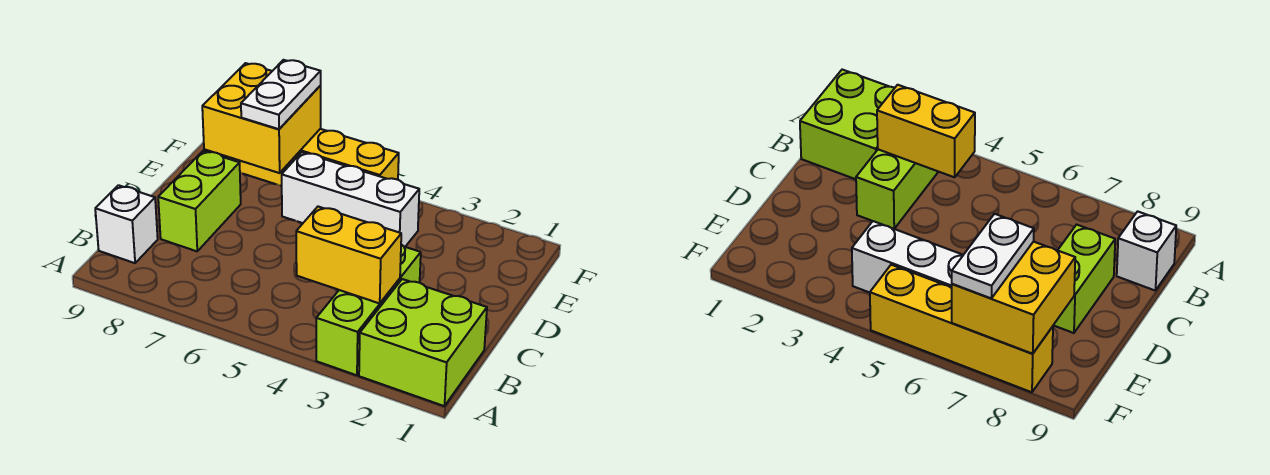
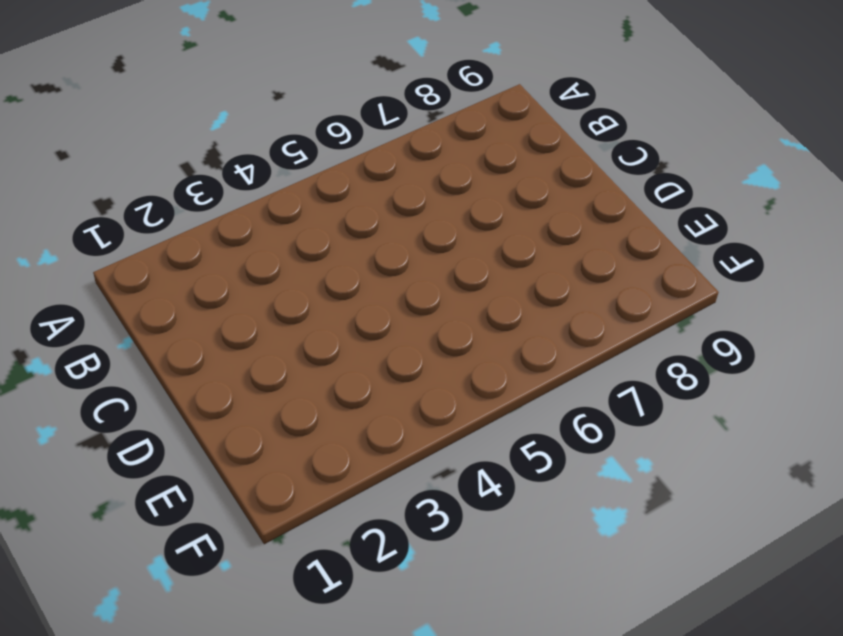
none -> lime brick A1:B2 level 1
none -> lime brick A3:C3 level 1

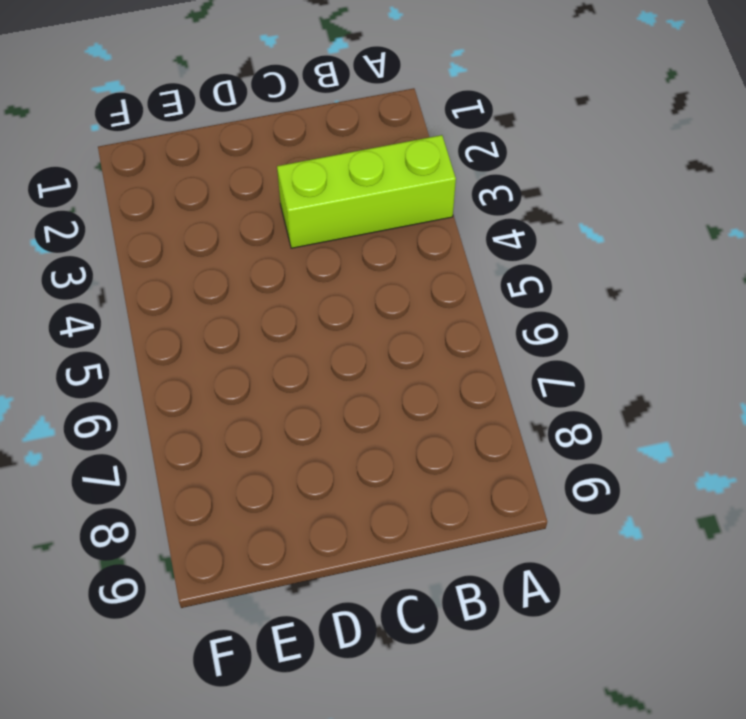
none -> lime brick A1:B2 level 1
none -> white brick B9 level 1

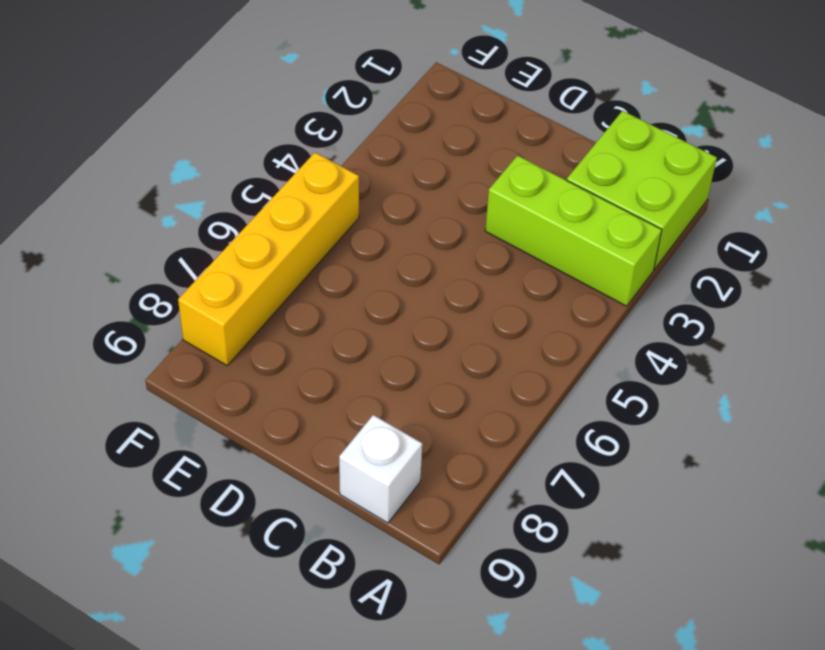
none -> lime brick C8:D8 level 1
none -> white brick E4:E6 level 1

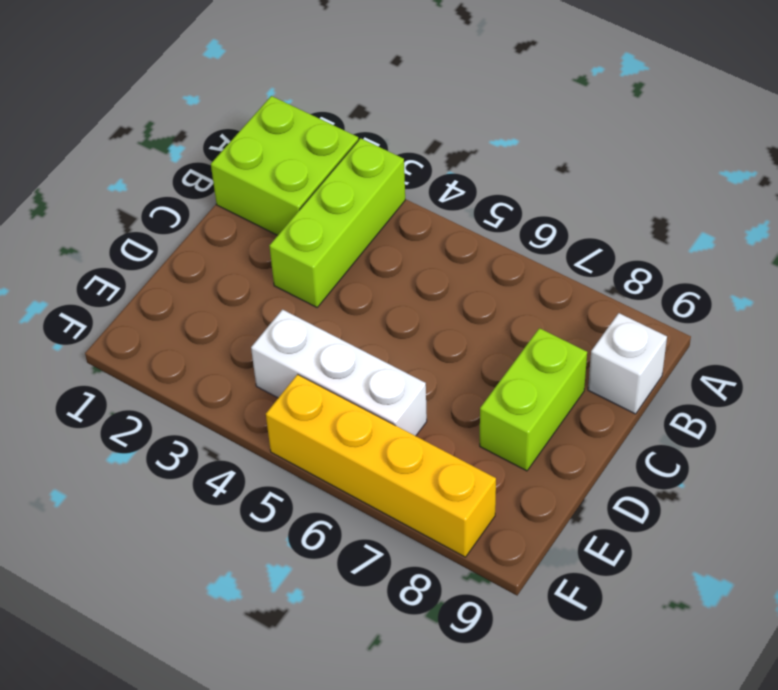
none -> yellow brick B3:B4 level 2
none -> yellow brick E7:F8 level 2

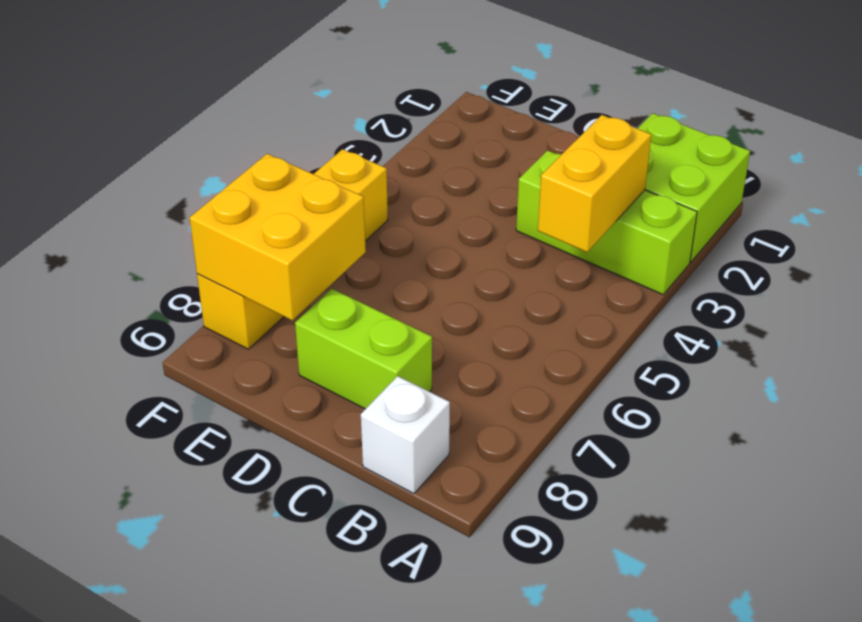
none -> white brick E4:E6 level 1
none -> white plate E7:F7 level 3

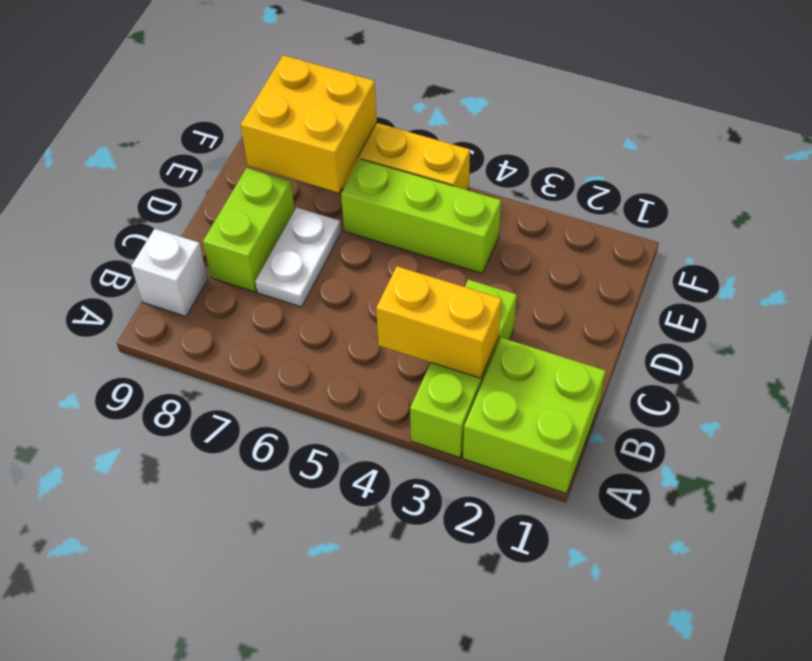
white plate C7:D7 level 1 -> white plate E7:F7 level 3
lime brick E4:E6 level 1 -> white brick E4:E6 level 1

